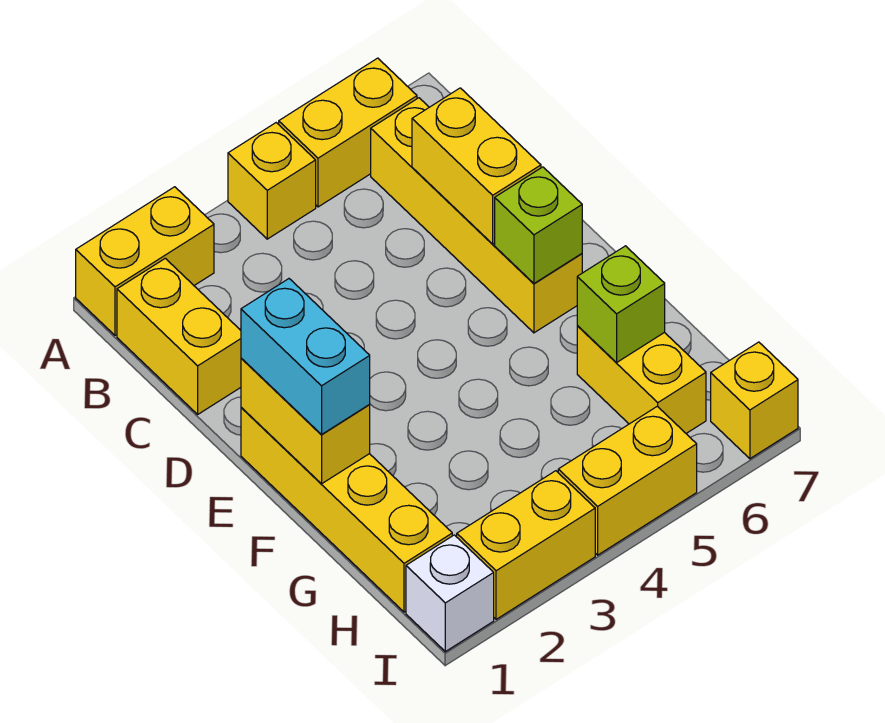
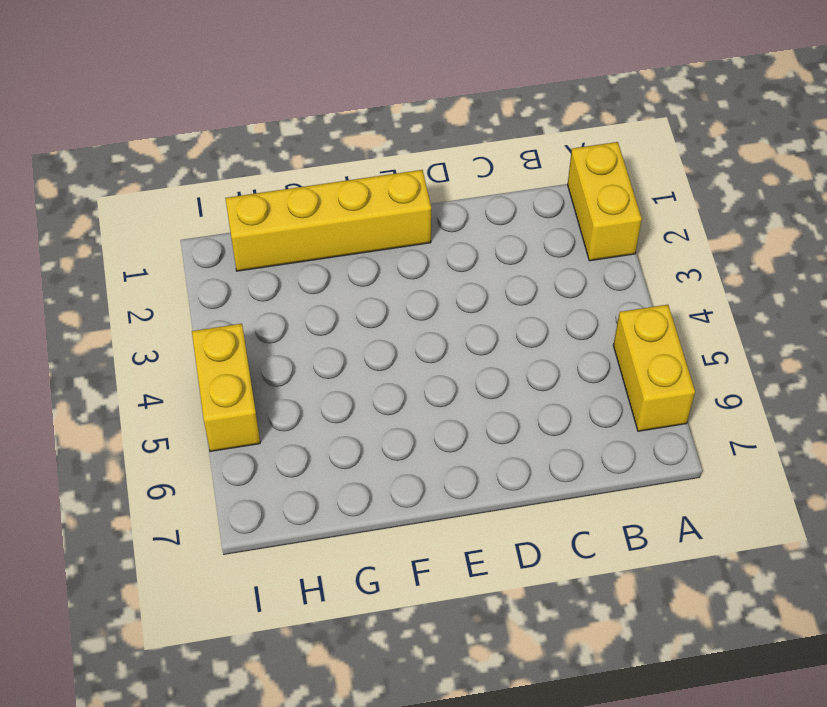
none -> yellow brick A4 level 1
none -> yellow brick B1:C1 level 1
none -> yellow brick B6:E6 level 1

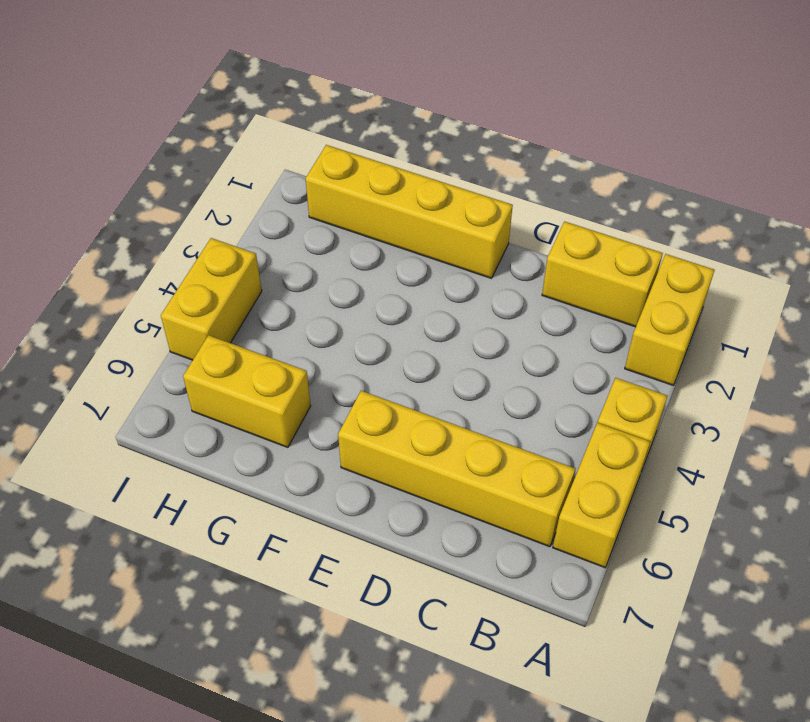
none -> white brick I1 level 1
none -> yellow brick I2:I3 level 1
none -> yellow brick I7 level 1

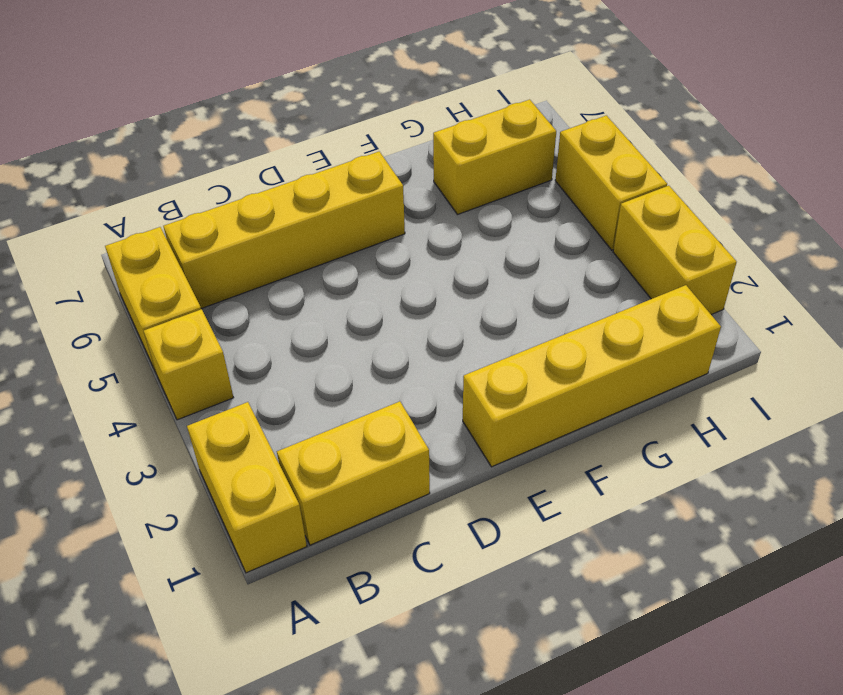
none -> white brick I1 level 1
none -> yellow brick I7 level 1
none -> yellow brick C6:D6 level 2

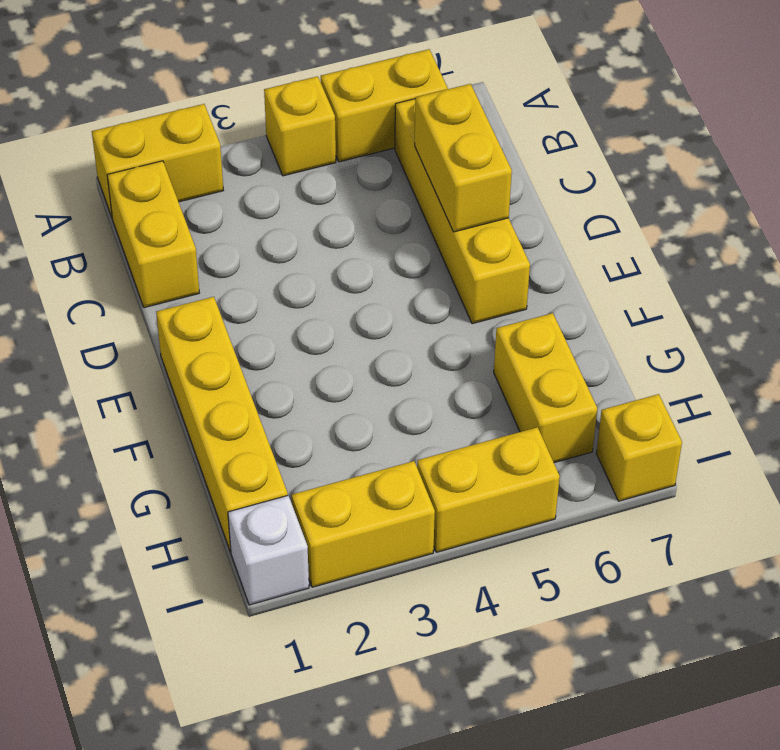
none -> yellow brick E1:F1 level 2
none -> lime brick E6 level 2
none -> lime brick G6 level 2

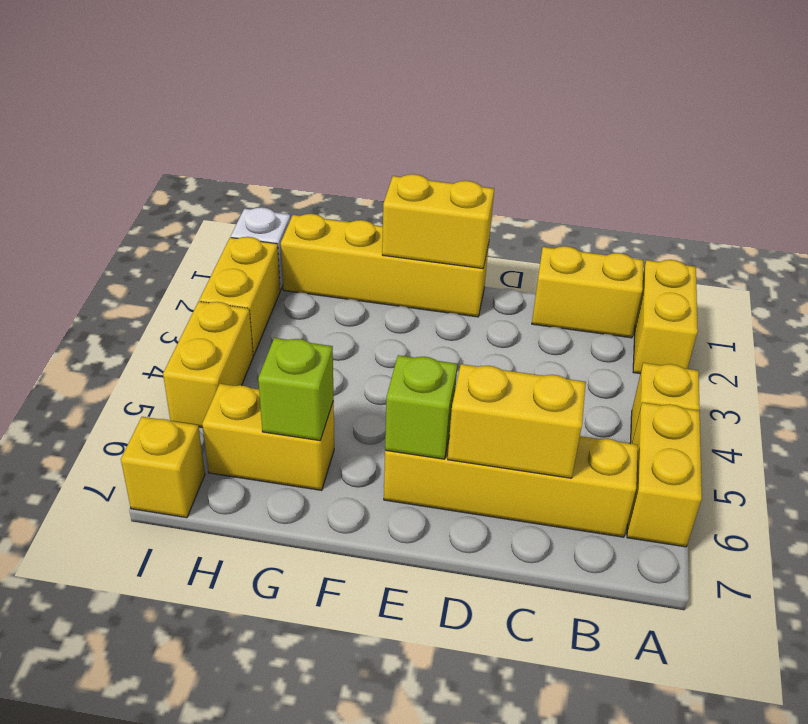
none -> cyan brick E1:F1 level 3

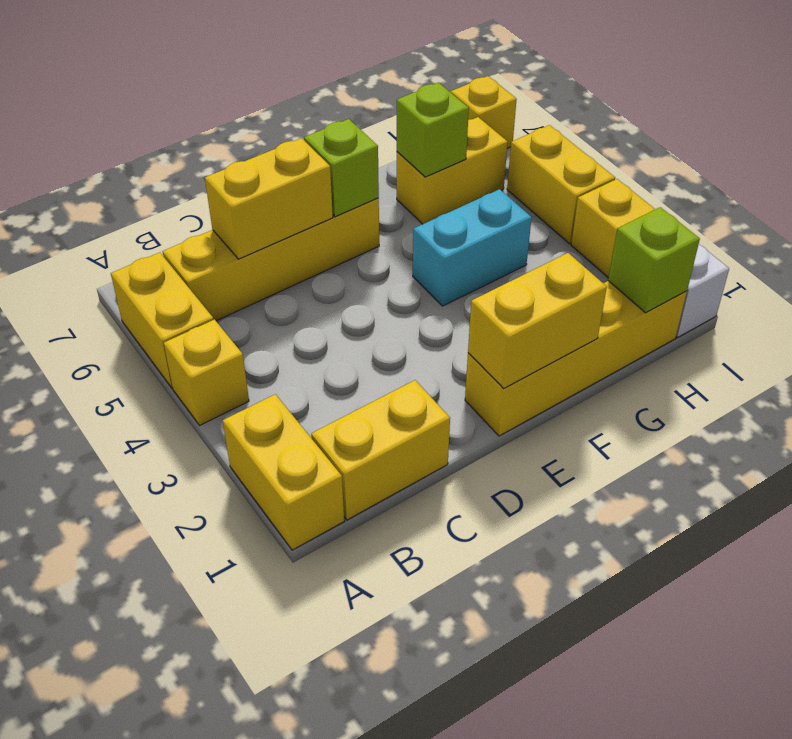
cyan brick F4:G4 level 1 -> cyan brick E1:F1 level 3
lime brick H1 level 2 -> none

